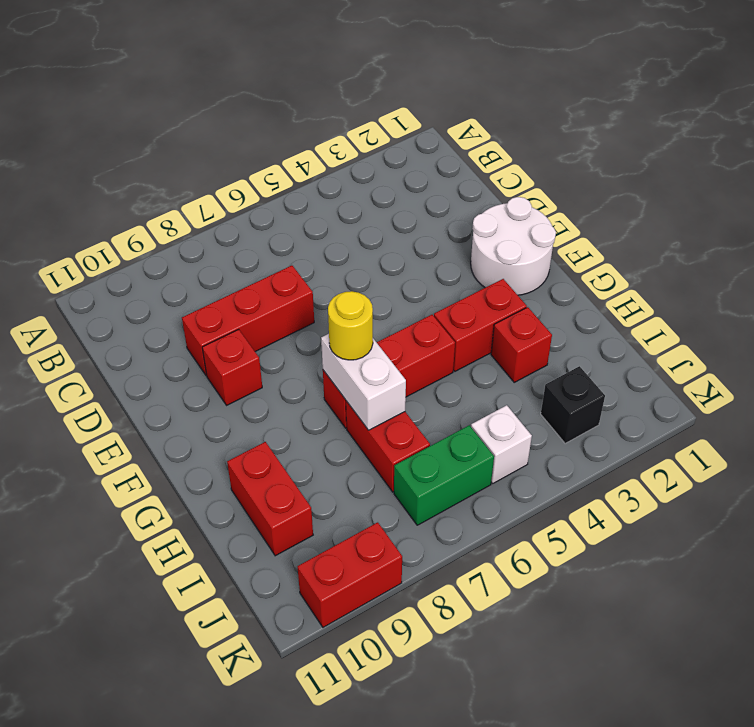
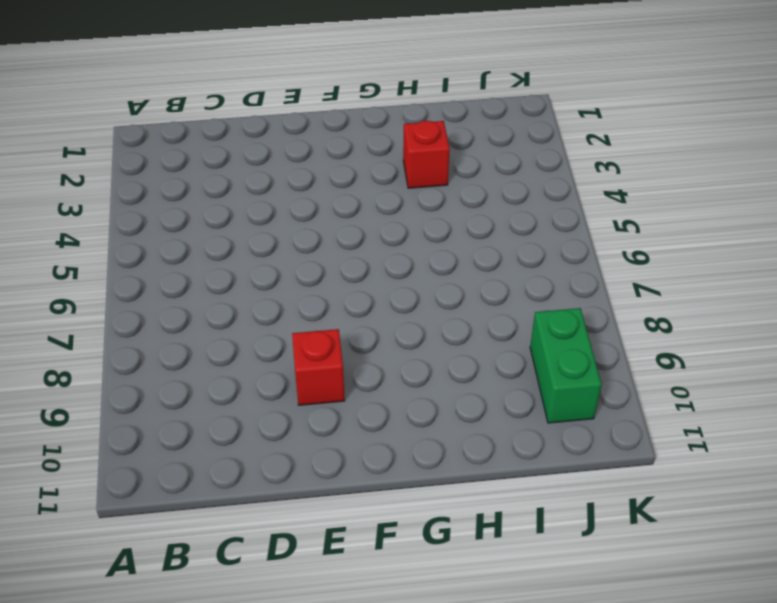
green brick J9:J10 level 1 -> green brick J6:J7 level 1
none -> red brick D7:D9 level 1
none -> white round brick E1:F2 level 1
none -> red brick G3:G4 level 1

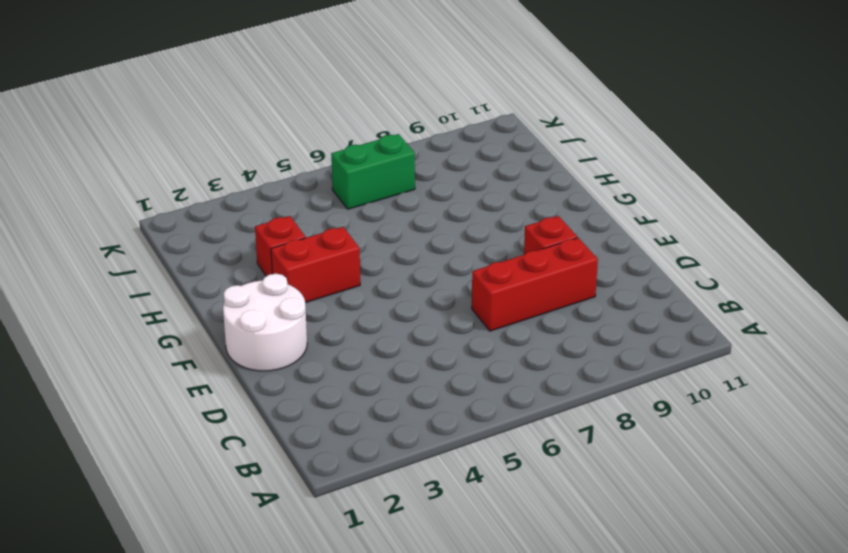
none -> red brick G5:G7 level 1
none -> red brick H7:I7 level 1
none -> red brick H10:I10 level 1

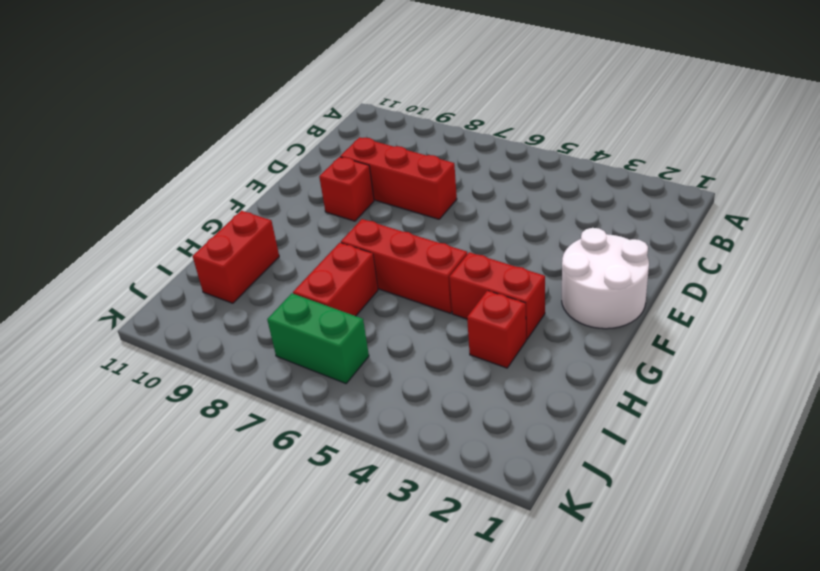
none -> black brick J3 level 1
none -> white brick J5 level 1
none -> red brick K9:K10 level 1

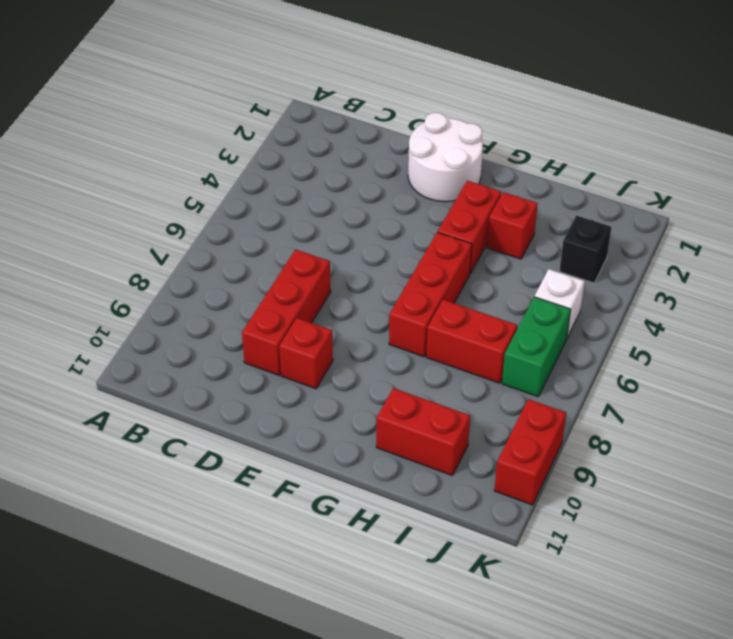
none -> white brick G7:H7 level 2
none -> yellow round brick G7 level 3

